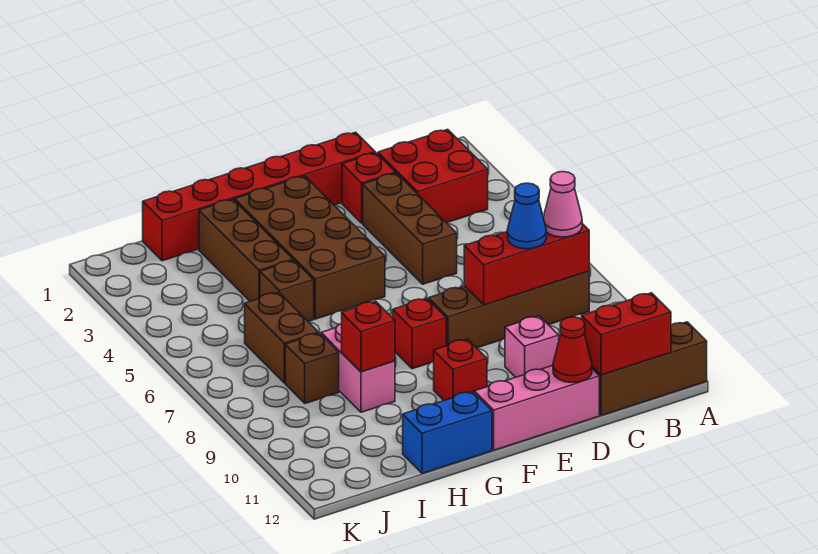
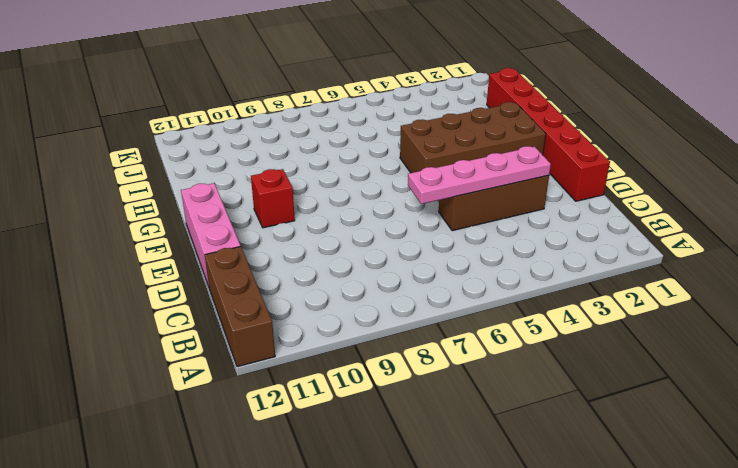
pink plate D3:D6 level 2 -> none
none -> red brick B2:C3 level 1
none -> brown brick B8:E8 level 1
none -> red brick D2 level 1

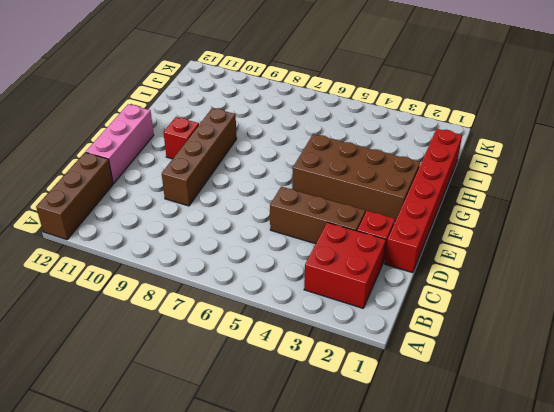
brown brick D9:G9 level 1 -> brown brick B8:E8 level 1
none -> pink brick D10 level 1
none -> red brick F8 level 1
none -> blue brick G12:H12 level 1

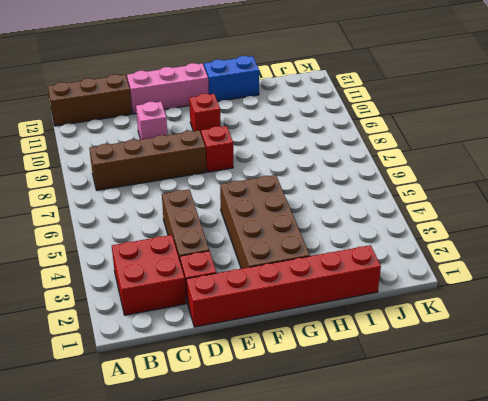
none -> brown brick H2:H4 level 1
none -> brown brick H5 level 1
none -> pink brick H8:H9 level 1

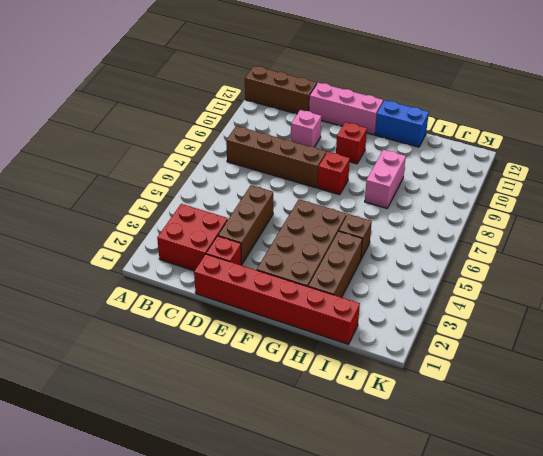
none -> brown brick I6:I7 level 1
none -> brown brick I8 level 1
none -> red brick B8:D8 level 2

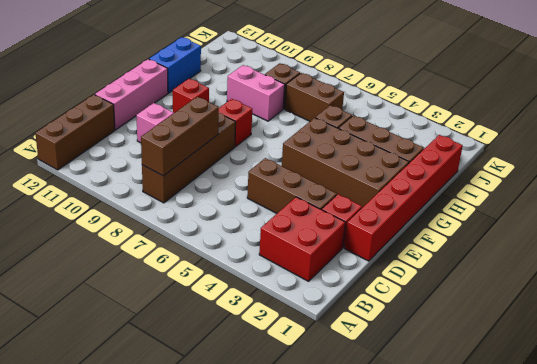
brown brick B8:D8 level 2 -> red brick B8:D8 level 2
none -> red brick B12:C12 level 2
none -> red cone D12 level 2
none -> red brick H9 level 2

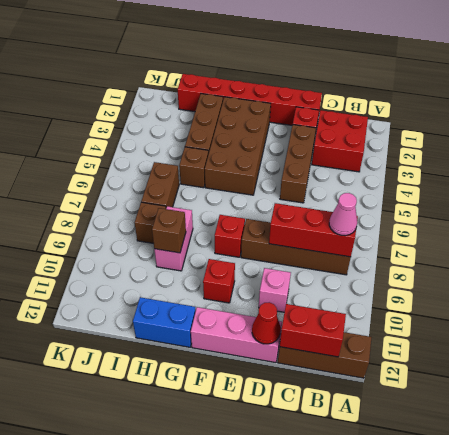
brown brick H9 level 2 -> red brick H9 level 2
none -> blue cone C8 level 3

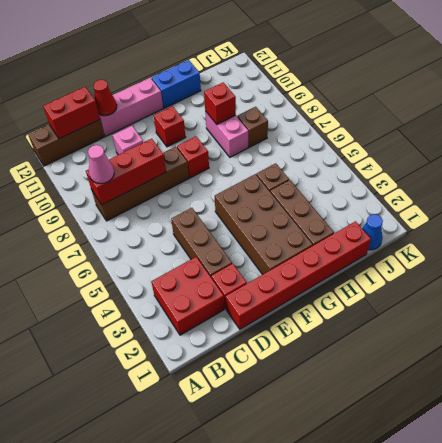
blue cone J1 level 1 -> blue cone C8 level 3
none -> brown brick I6:I7 level 1

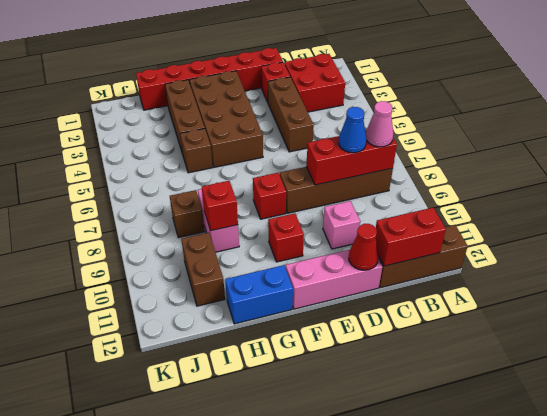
brown brick I10:I11 level 1 -> brown brick I6:I7 level 1

